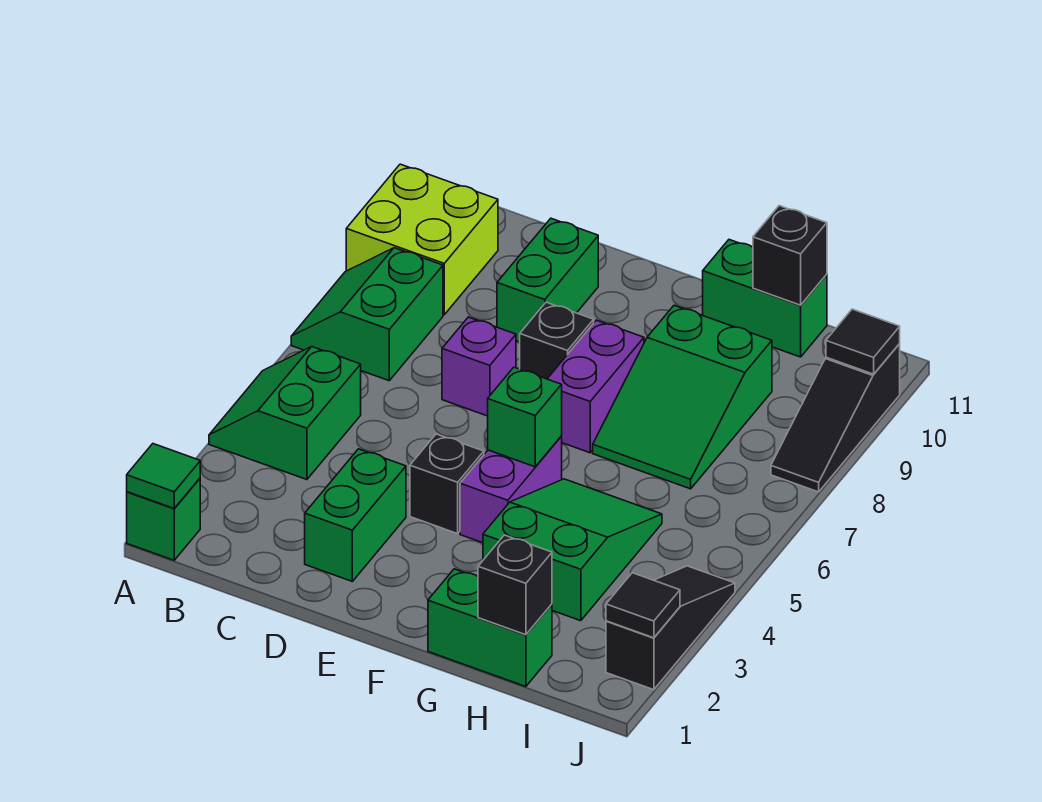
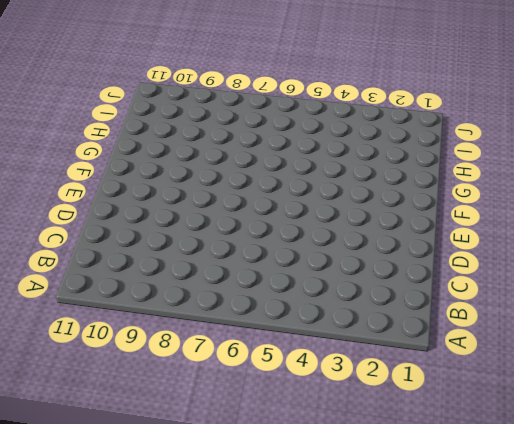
none -> green brick A1 level 1
none -> green slope A4:B5 level 1 top B
none -> green slope A7:B8 level 1 top B

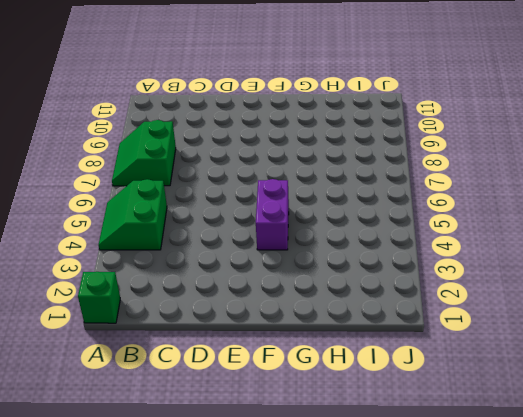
none -> lime brick A9:B10 level 1
none -> green brick D2:D3 level 1
none -> purple brick D7 level 1

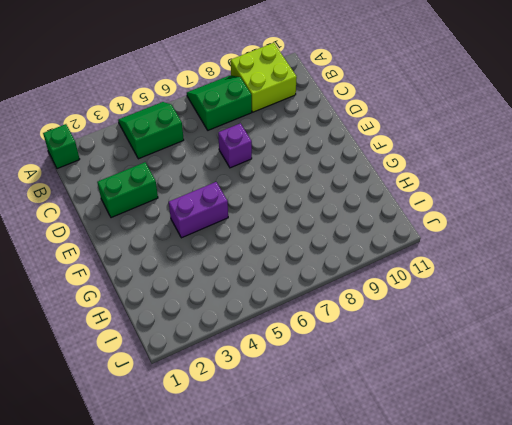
none -> green brick D9:D10 level 1
none -> black brick E4 level 1
none -> black brick E8 level 1

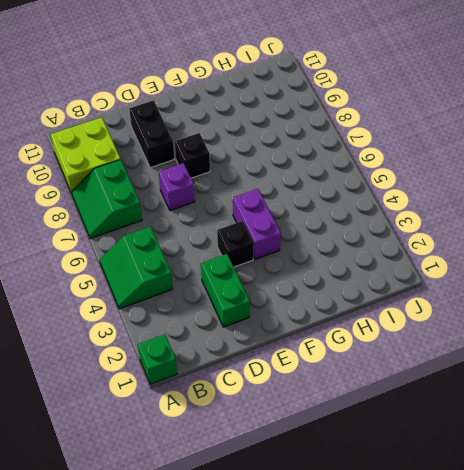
black brick D9:D10 level 1 -> green brick D9:D10 level 1
none -> purple brick F7:F8 level 1
none -> green brick G1:H1 level 1
none -> green slope G3:H5 level 1 top 3

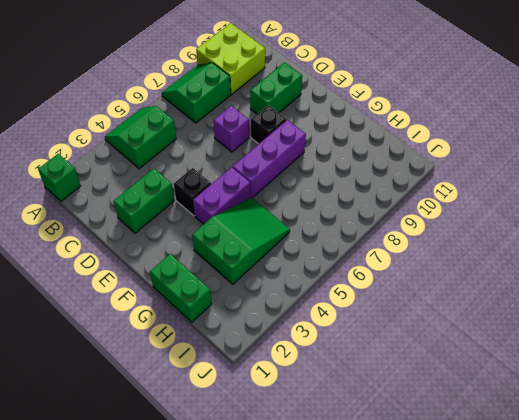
purple brick F6:F8 level 1 -> purple brick F7:F8 level 1
none -> green slope G7:H9 level 1 top 9
none -> green brick G11:H11 level 1
none -> black slope J2:J4 level 1 top 2

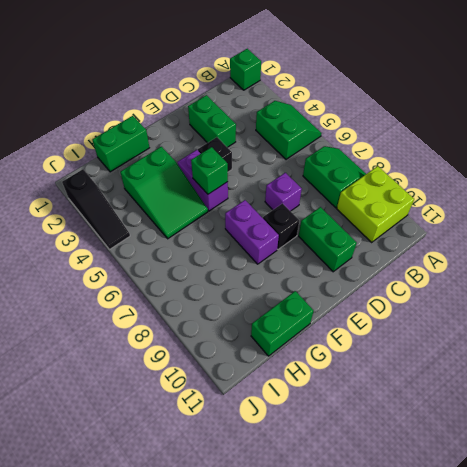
none -> green slope G7:H9 level 1 top 9
none -> black slope J8:J10 level 1 top 10
none -> green tile A1 level 2

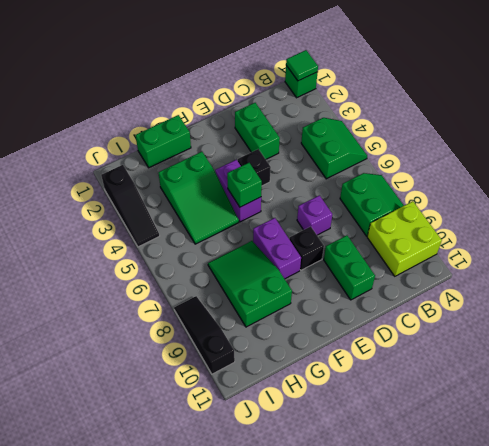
none -> green brick G11:H11 level 1
none -> black brick H1 level 2
none -> black brick H11 level 2

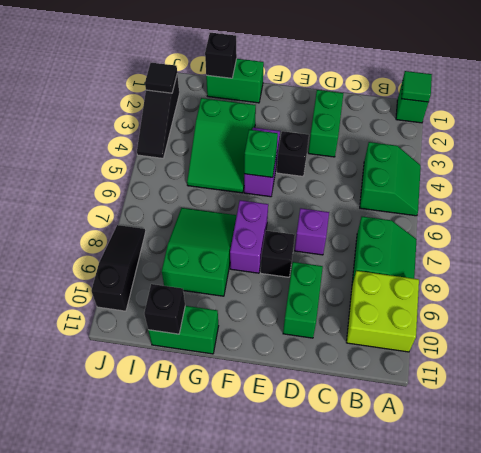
none -> black tile J10 level 2

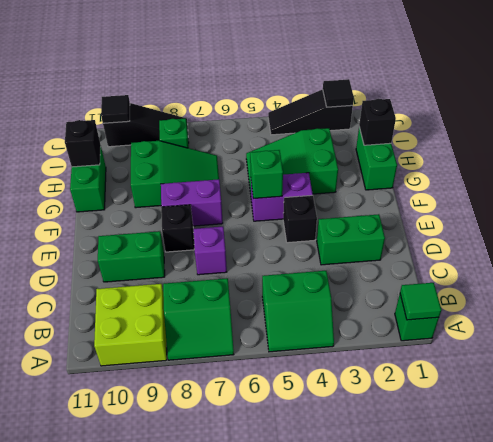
green brick I8 level 1 -> none

